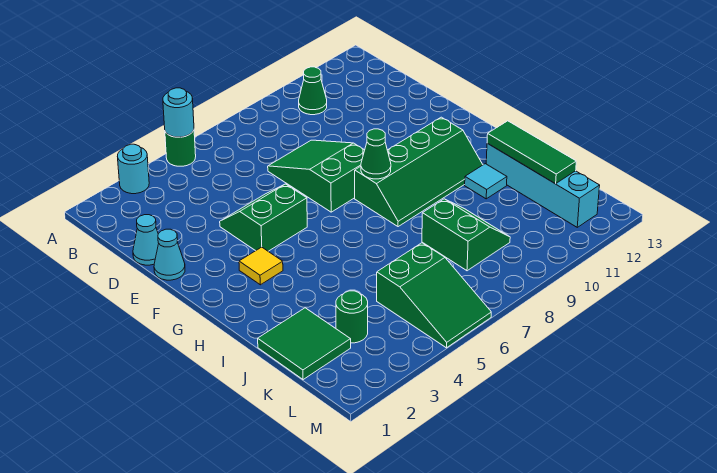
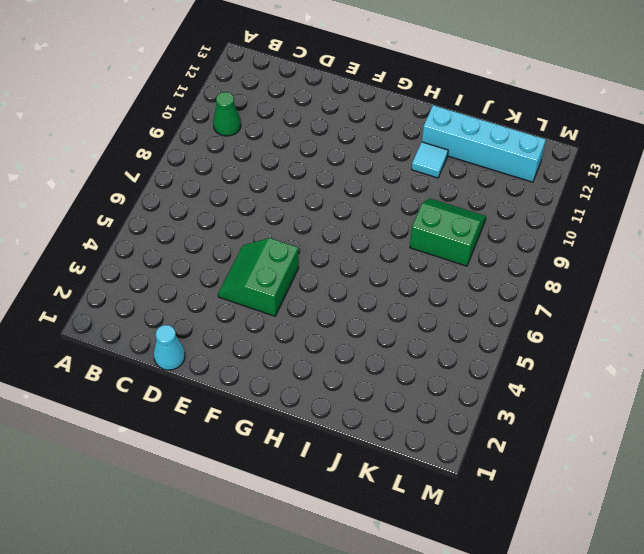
none -> cyan round brick A3 level 1
none -> green round brick A5 level 1
none -> green slope D7:F8 level 1 top F

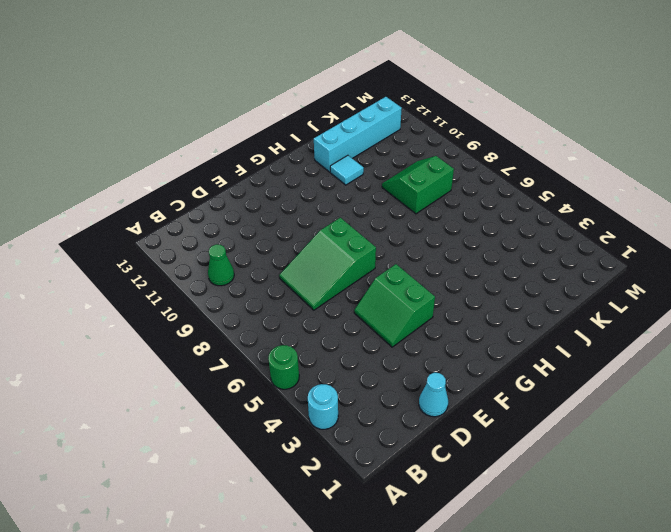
none -> cyan cone E1 level 1
none -> yellow tile G3 level 1
none -> green slope G8:H11 level 1 top G

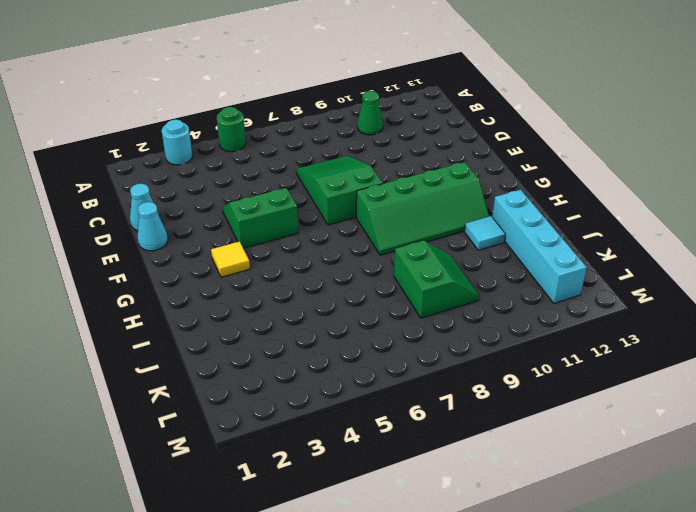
none -> green tile J1:K2 level 1
none -> green round brick K3 level 1
none -> green slope K5:M6 level 1 top K

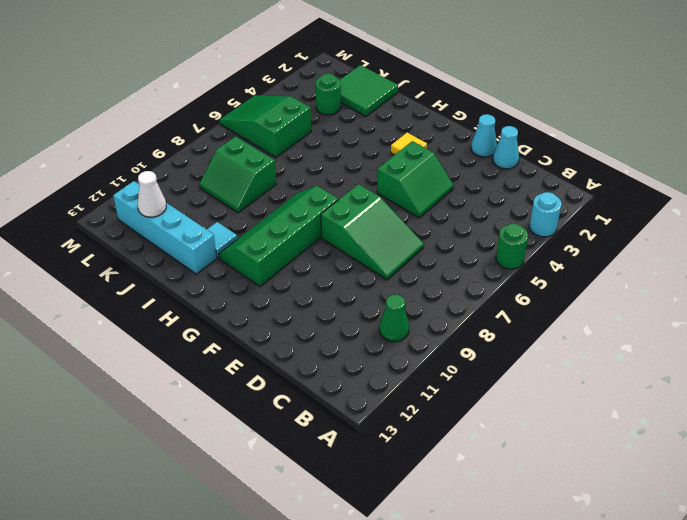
white cone K12 level 2 -> green tile I12:K12 level 2
none -> cyan round brick A5 level 2
none -> green cone G8 level 2

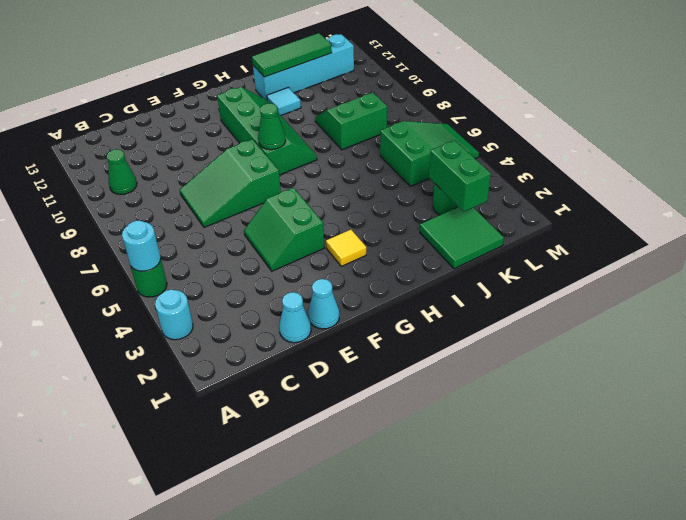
green brick K2:K3 level 2 -> none

